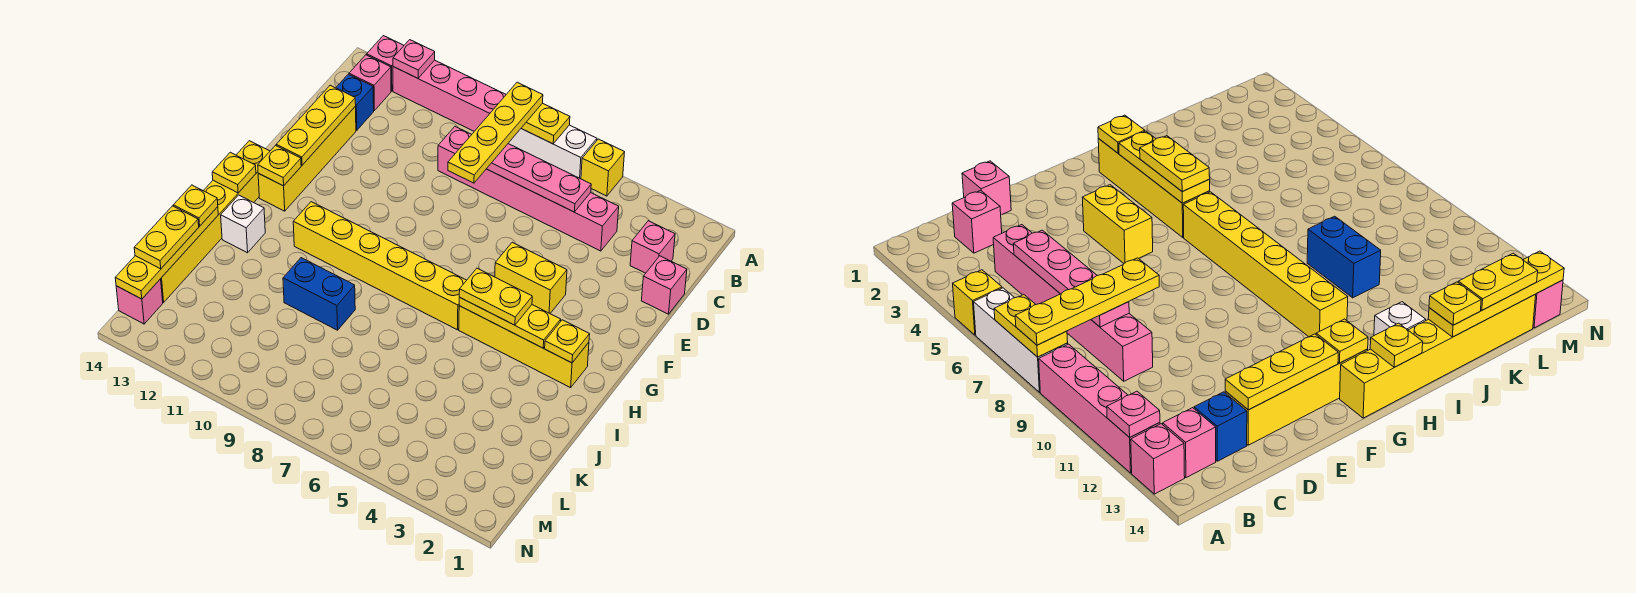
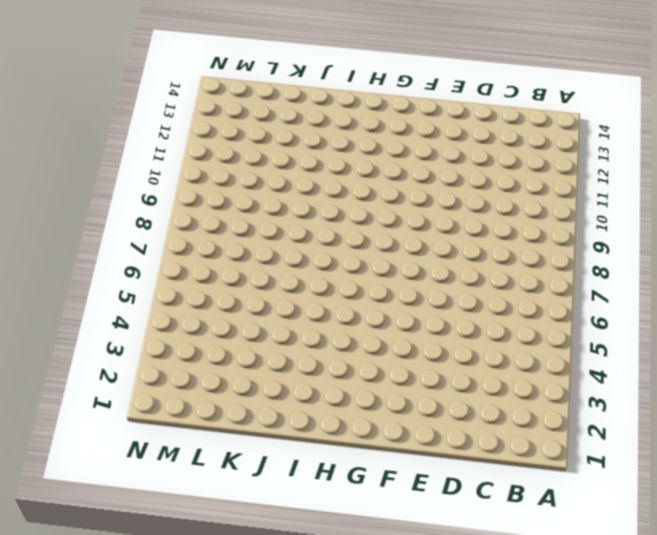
none -> yellow brick A5 level 1
none -> white brick A6:A8 level 1
none -> pink brick A9:A12 level 1
none -> pink brick A13 level 1

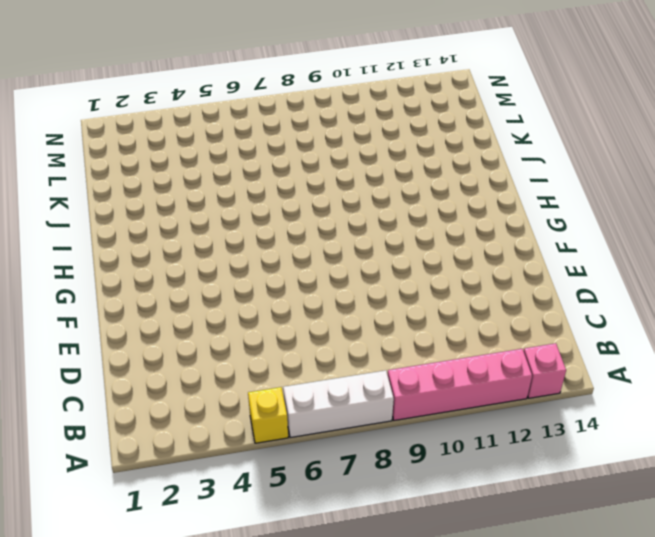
none -> pink brick B13 level 1
none -> pink brick C2 level 1
none -> pink brick C4:C9 level 1
none -> blue brick C13 level 1

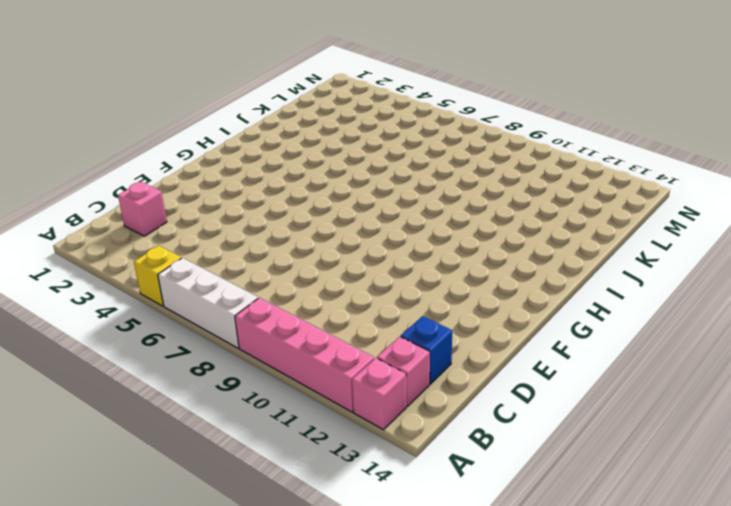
none -> pink brick C4:C9 level 1
none -> pink brick D1 level 1
none -> yellow brick D13:G13 level 1
none -> yellow brick F4:F5 level 1

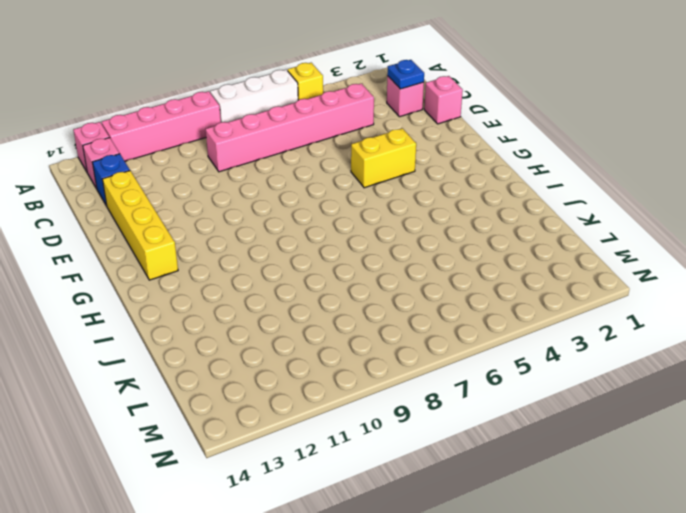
blue plate C2 level 2 -> none
none -> yellow brick G14:L14 level 1
none -> yellow brick H2:H5 level 1
none -> yellow brick H6:H11 level 1
none -> white brick I13 level 1

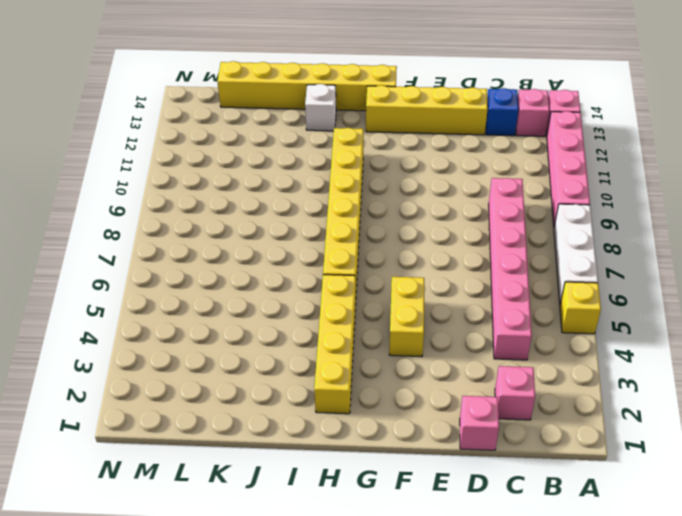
none -> blue brick J9:J10 level 1
none -> pink brick M14 level 1
none -> yellow plate A7:A8 level 2
none -> pink plate A12 level 2

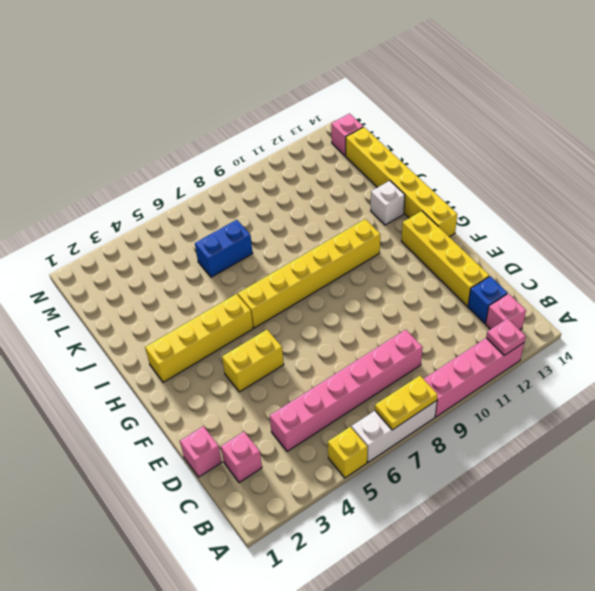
blue brick K6:K7 level 1 -> blue brick J9:J10 level 1
none -> pink brick A13 level 1
none -> pink plate C5:C8 level 2
none -> yellow plate D13:F13 level 2
none -> yellow plate G13 level 2

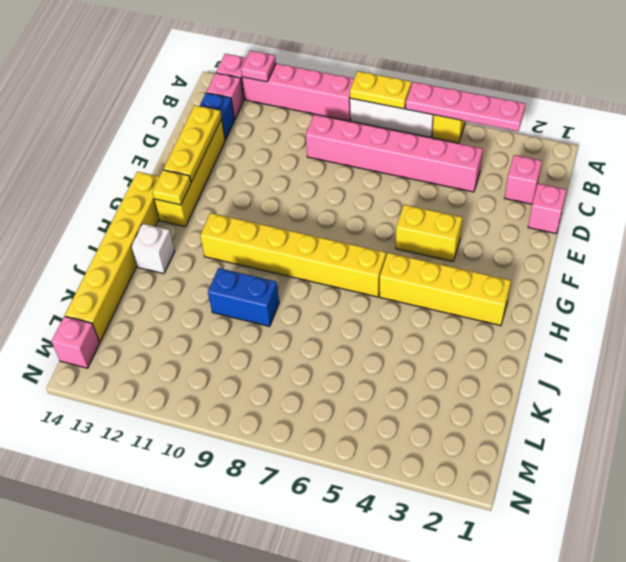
pink plate A3:A6 level 2 -> pink plate C5:C8 level 2
none -> yellow plate H2 level 2
none -> yellow plate H3:H5 level 2
none -> yellow plate H14 level 2
none -> yellow plate J14:M14 level 2

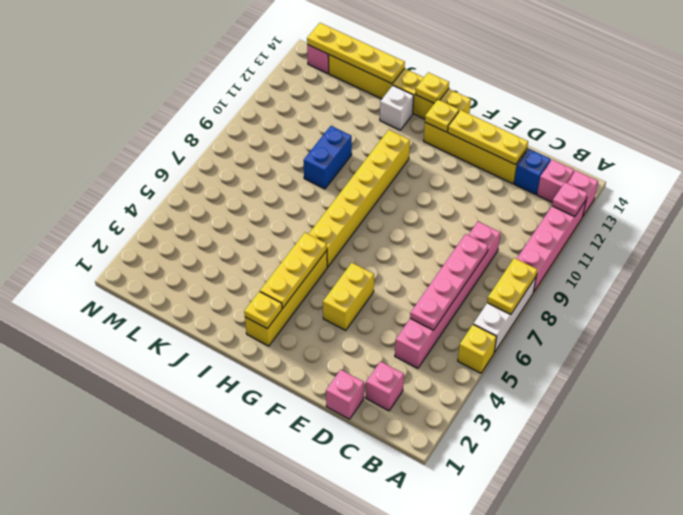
none -> yellow plate A8:D8 level 3
none -> yellow plate H4:H5 level 3
none -> yellow plate J14 level 3
none -> yellow plate K14:L14 level 3

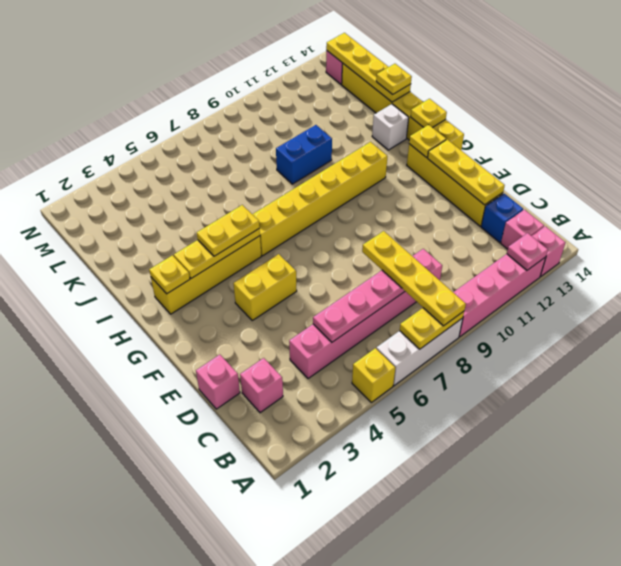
none -> yellow plate K14:L14 level 3

